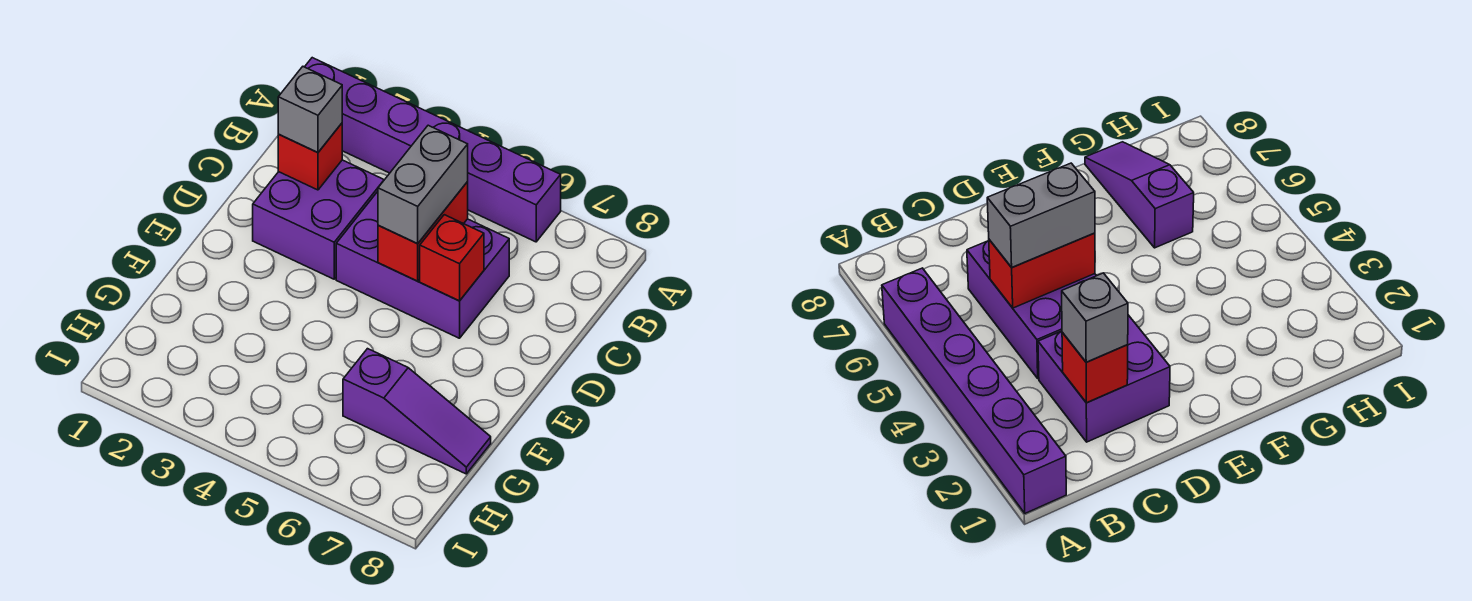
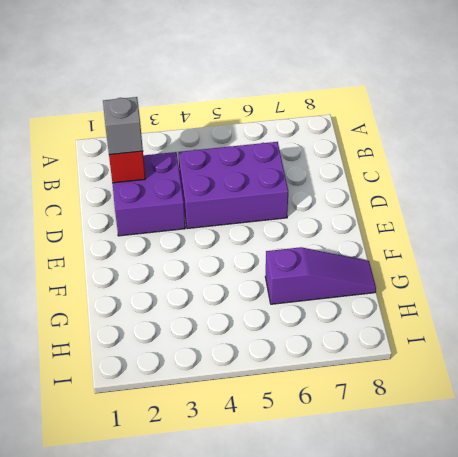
none -> purple brick A1:A6 level 1
none -> red brick C5:D5 level 2

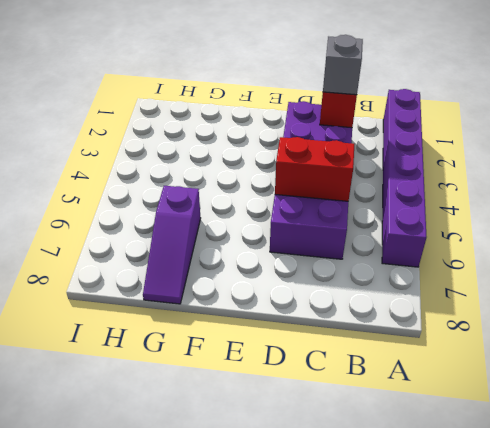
none -> red brick D6 level 2
none -> grey brick C5:D5 level 3

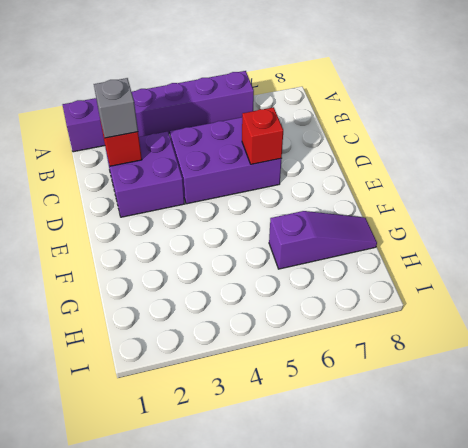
none -> red brick C5:D5 level 2
none -> grey brick C5:D5 level 3

